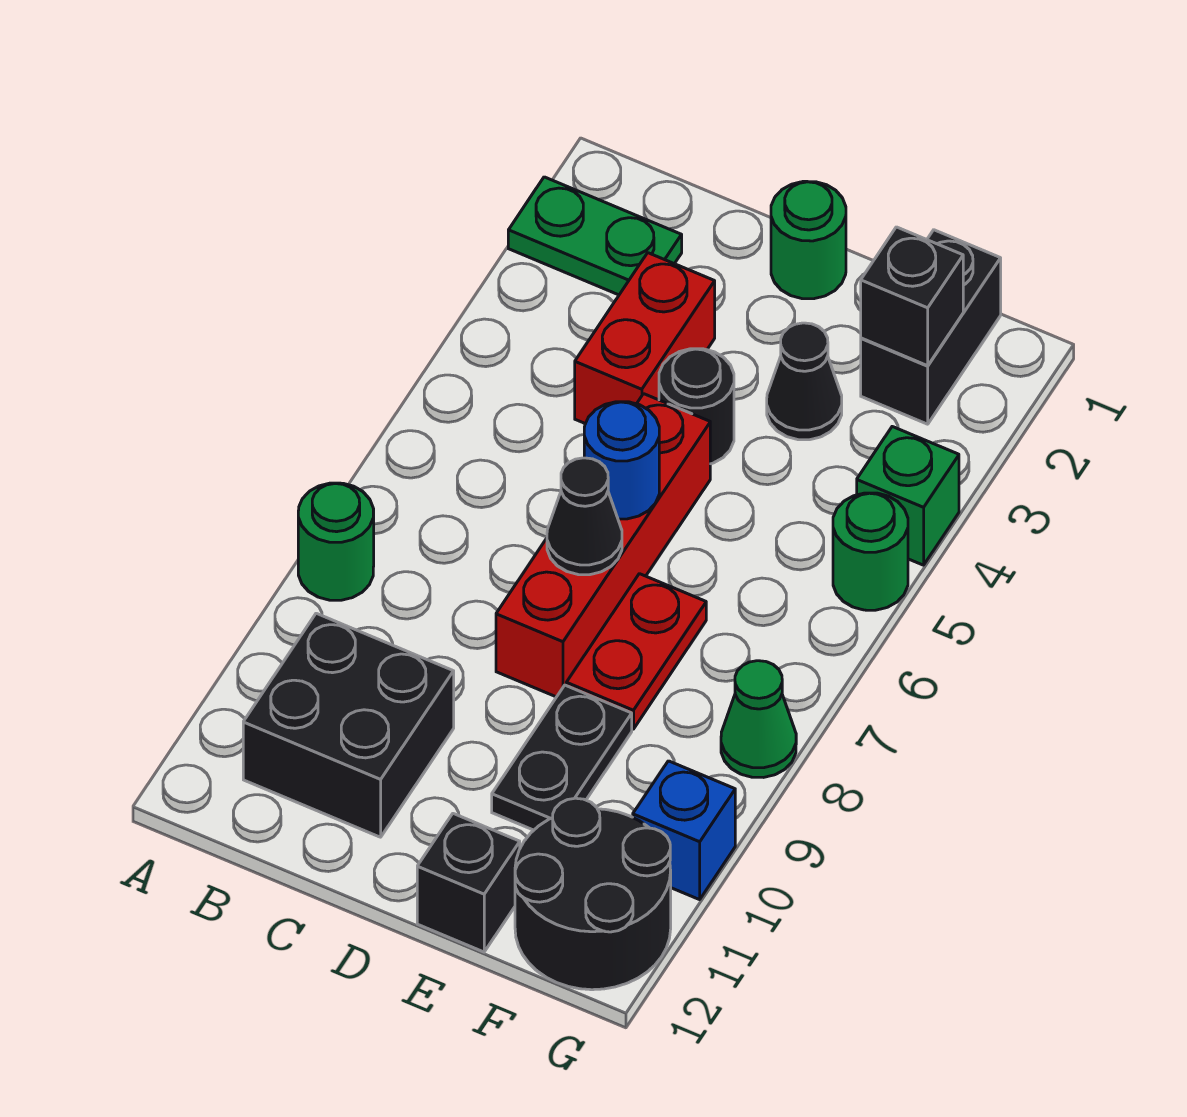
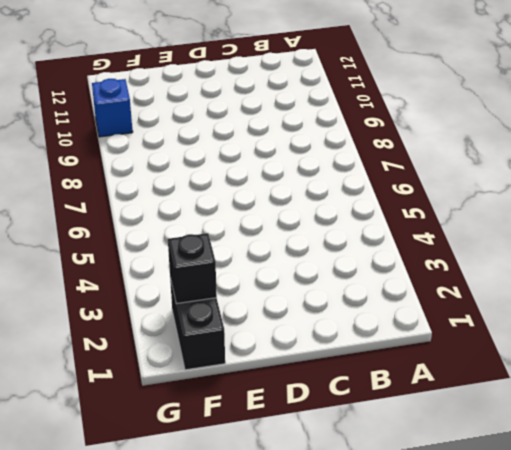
none -> green plate A2:B2 level 1
none -> green round brick A8 level 1
none -> black brick B10:C11 level 1

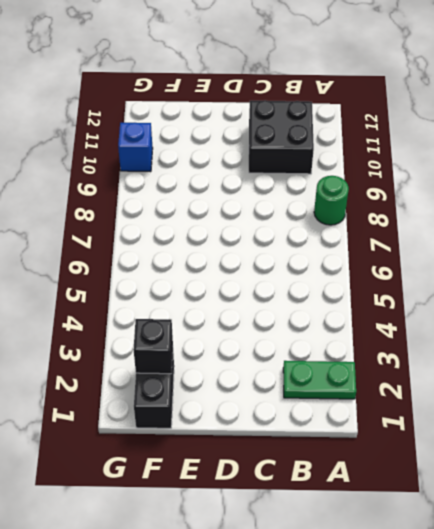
none -> red brick C3:C4 level 1
none -> green round brick D1 level 1
none -> black round brick D4 level 1

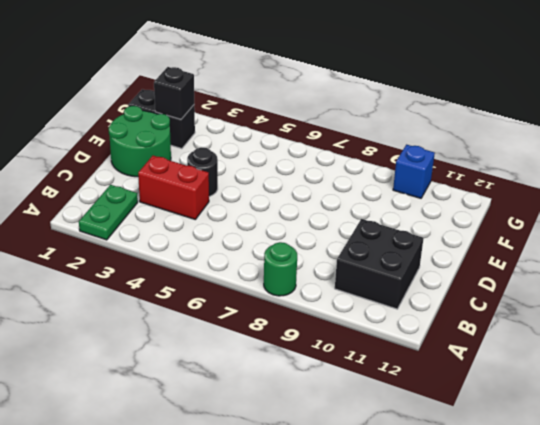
green round brick D1:E2 level 1 -> green round brick D1 level 1
none -> red brick D5:D8 level 1
none -> black cone E3 level 1
none -> red plate E7:E8 level 1

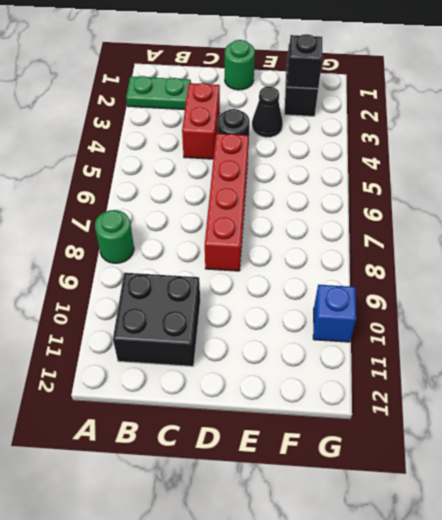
none -> red plate E7:E8 level 1
none -> black plate E9:E10 level 1
none -> black brick E12 level 1

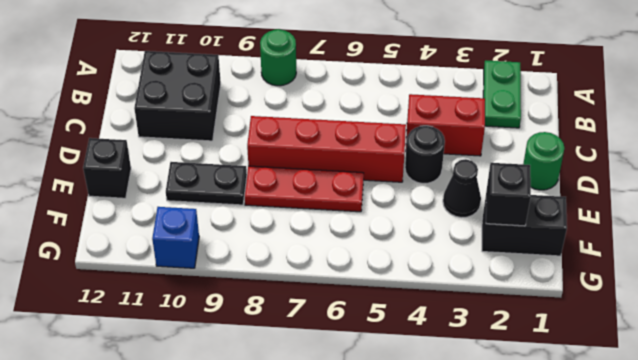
red plate E6:E8 level 1 -> red plate E7:E8 level 1
none -> black round brick F11:G12 level 1
none -> green brick G4 level 1
none -> green round brick G5 level 1

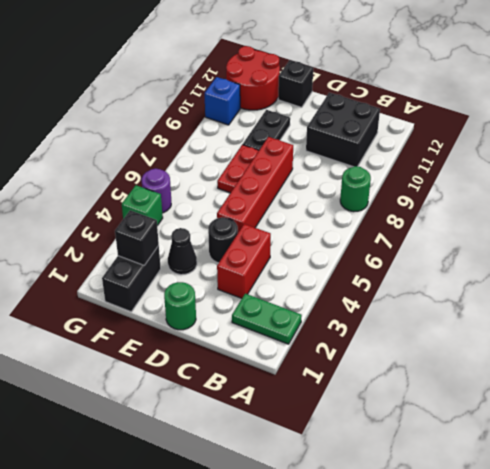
red round brick F11:G12 level 1 -> black round brick F11:G12 level 1
purple round brick G5 level 1 -> green round brick G5 level 1
none -> green cone G8 level 1
none -> blue round brick D6 level 2
none -> black cone D7 level 2

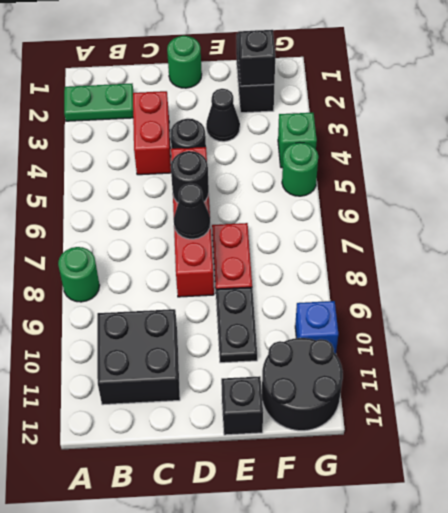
black round brick D6 level 2 -> blue round brick D6 level 2
none -> green cone G8 level 1

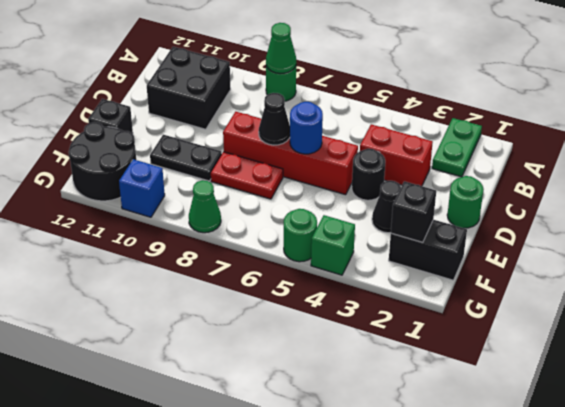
green cone A8 level 2 -> none

